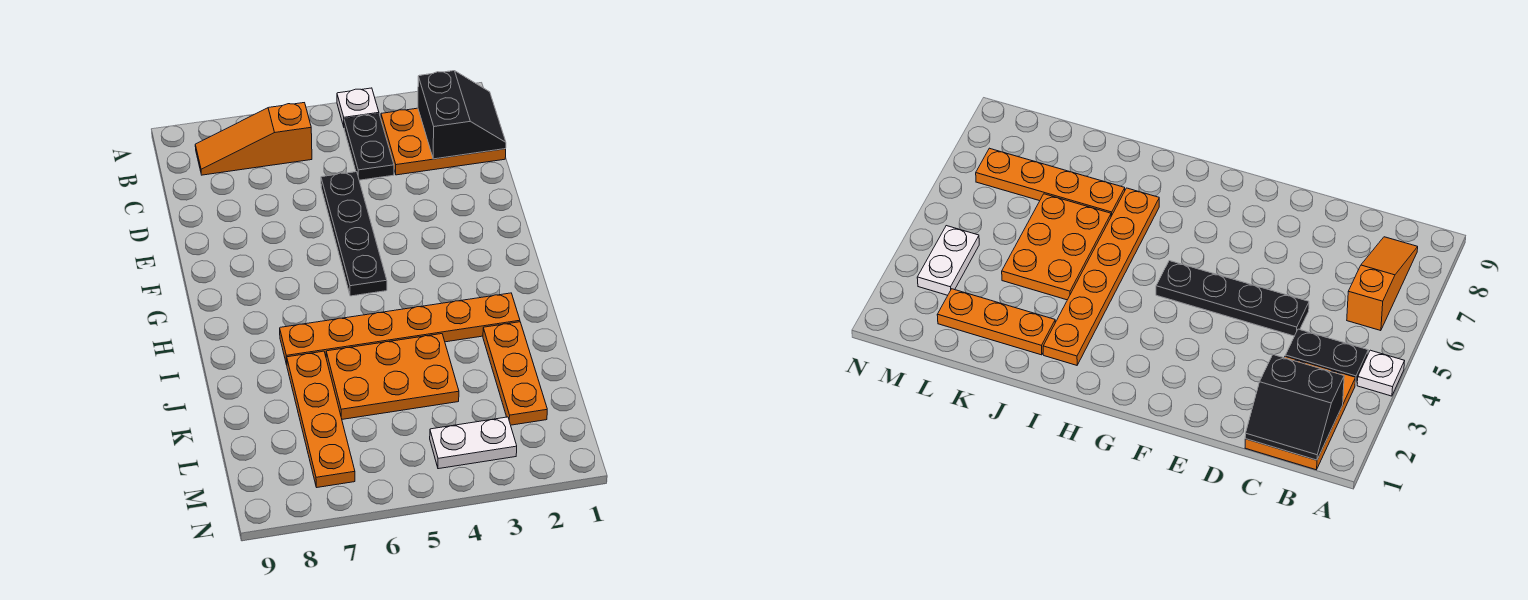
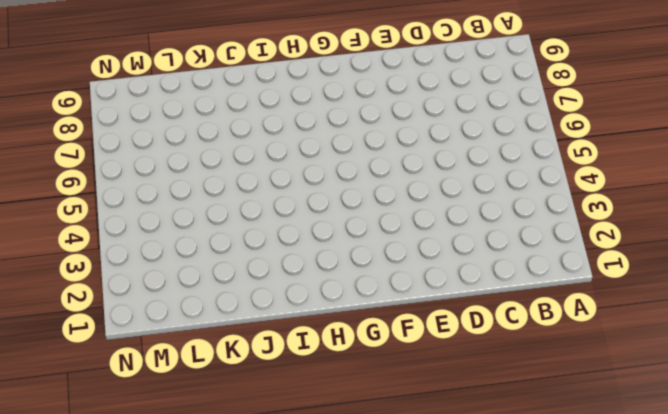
none -> white plate A4 level 1
none -> orange plate B1:C3 level 1

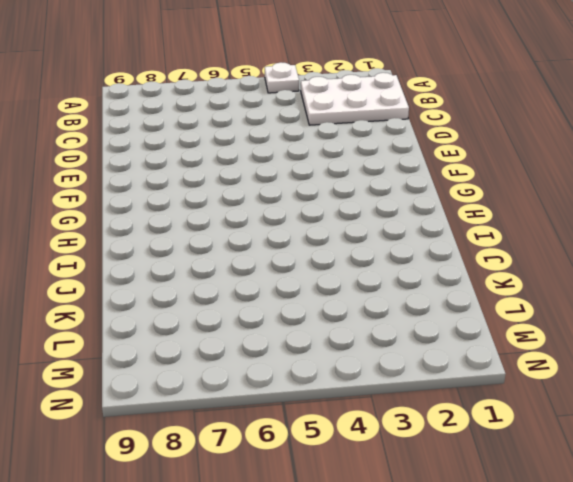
white plate B1:C3 level 1 -> orange plate B1:C3 level 1
none -> black plate B4:C4 level 1
none -> orange slope B6:B8 level 1 top 6

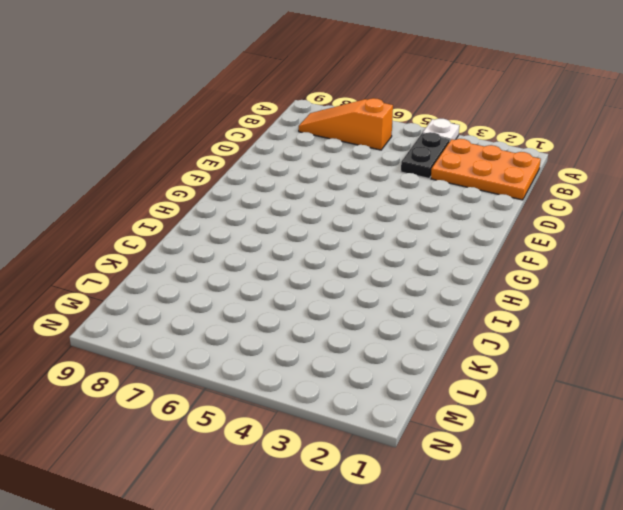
none -> black plate D5:G5 level 1
none -> orange plate I2:I7 level 1

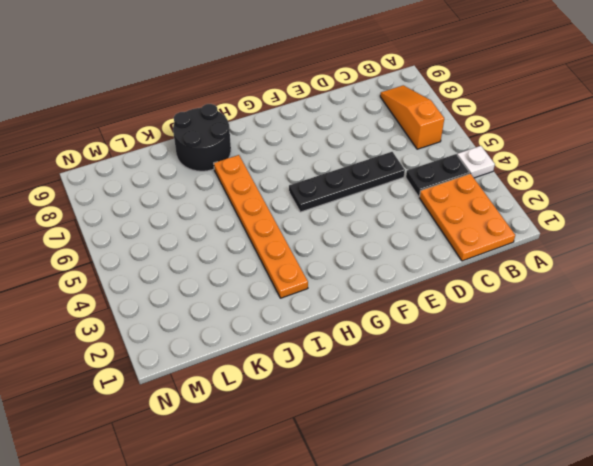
black round brick I8:J9 level 1 -> none
none -> orange plate J2:L2 level 1
none -> orange plate J4:K6 level 1

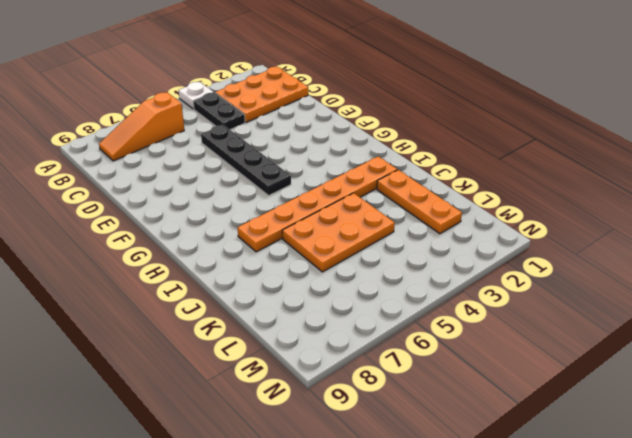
none -> orange plate J7:M7 level 1
none -> white plate M3:M4 level 1

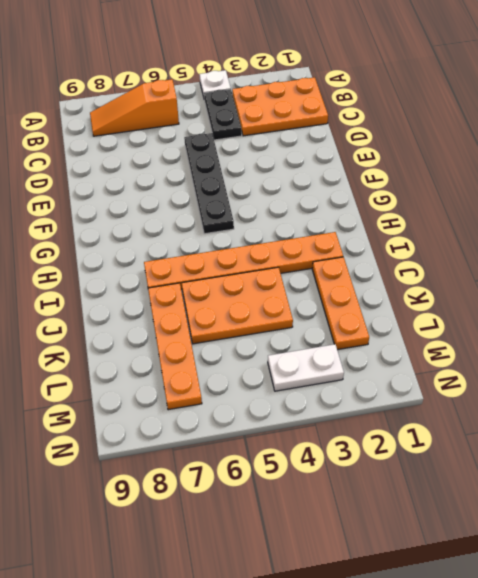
none -> black slope B1:C2 level 2 top 2

